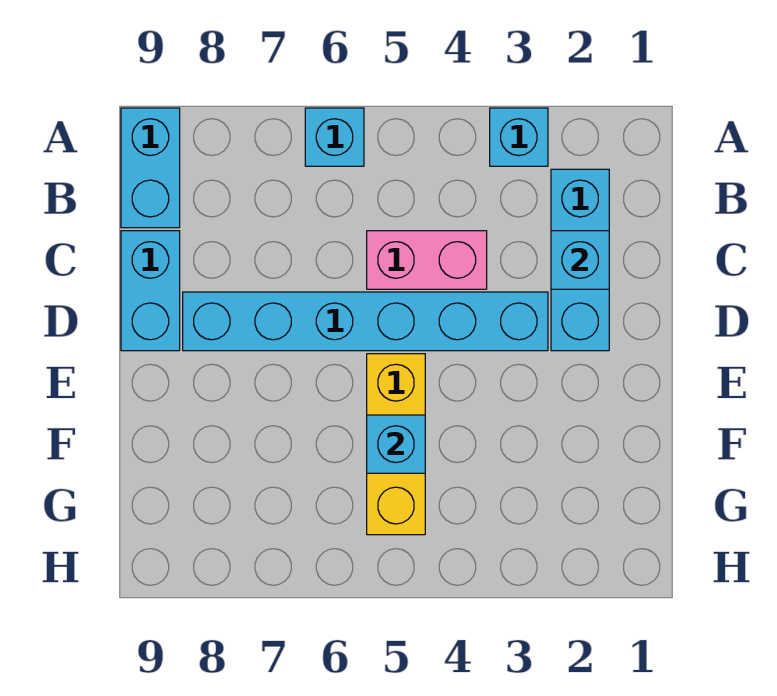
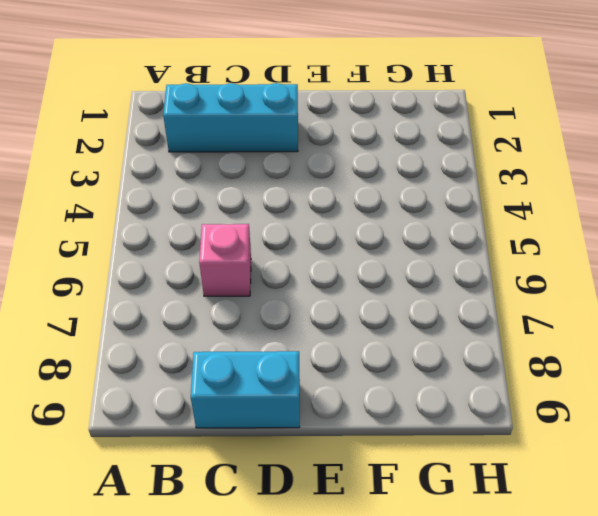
pink brick C6 level 1 -> none
none -> cyan brick A3 level 1
none -> cyan brick A6 level 1

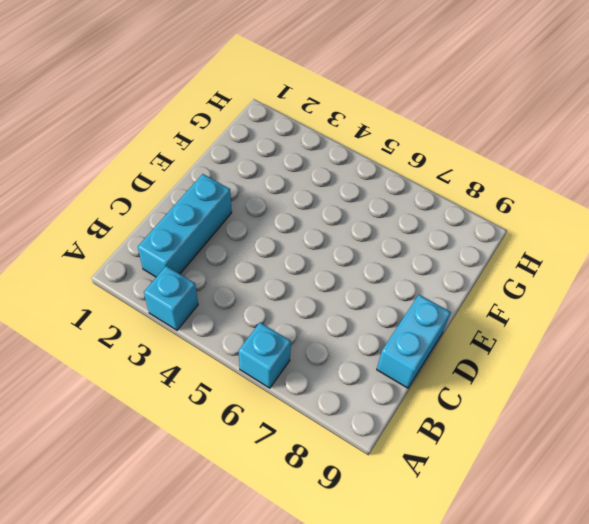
none -> cyan brick A9:B9 level 1
none -> pink brick C4:C5 level 1

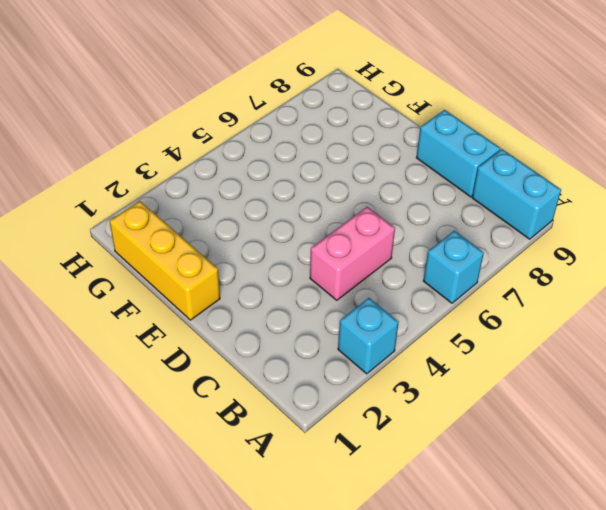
yellow brick E1:G1 level 1 -> yellow brick E5:G5 level 1
none -> cyan brick B2:D2 level 1
none -> cyan brick D3:D8 level 1

